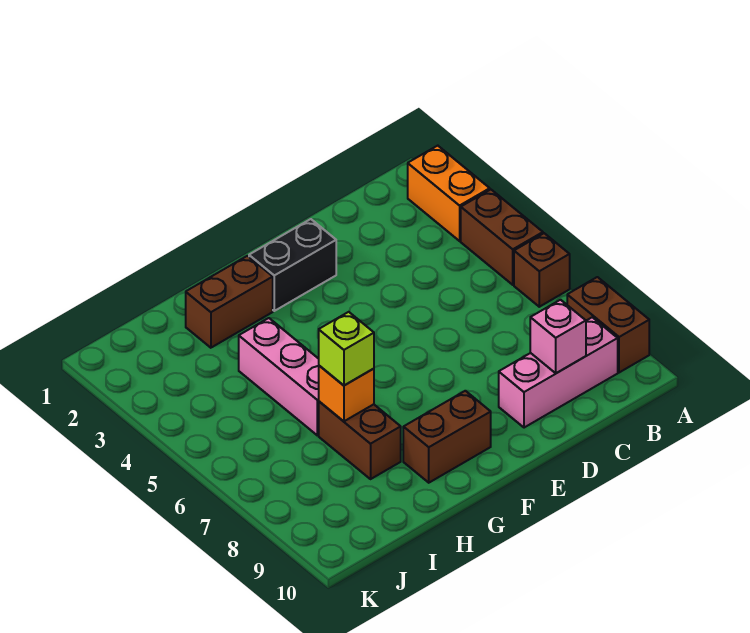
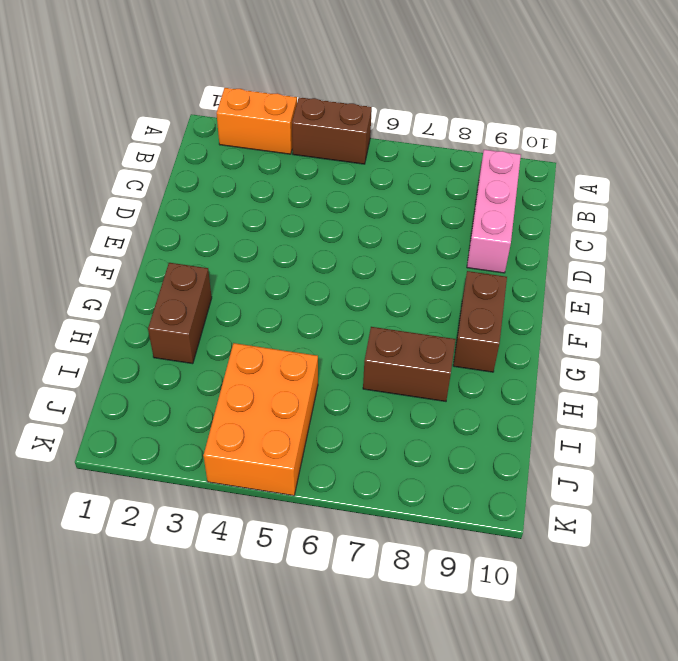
orange brick I4:K5 level 1 -> none
none -> brown brick A6 level 1
none -> brown brick A8:A9 level 1
none -> black brick E2:F2 level 1

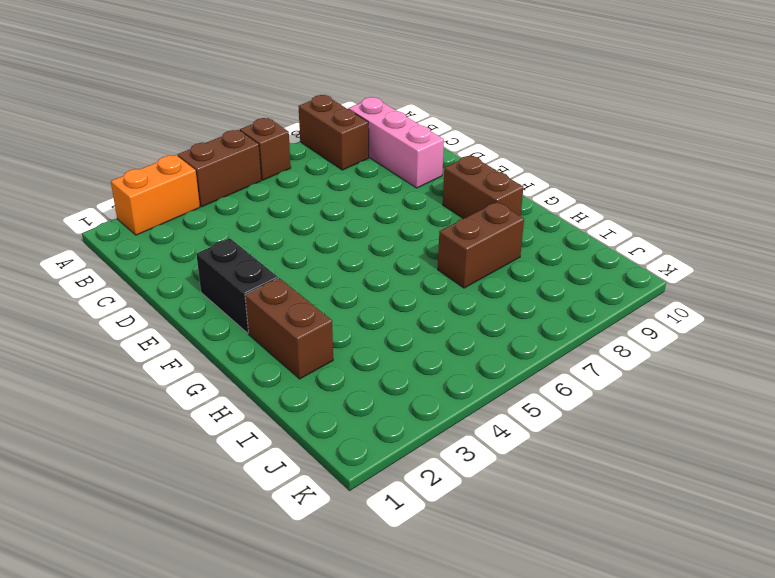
brown brick A8:B8 level 1 -> brown brick A8:A9 level 1
none -> pink brick H4:H6 level 1
none -> pink brick C9 level 2
none -> orange brick H7 level 2

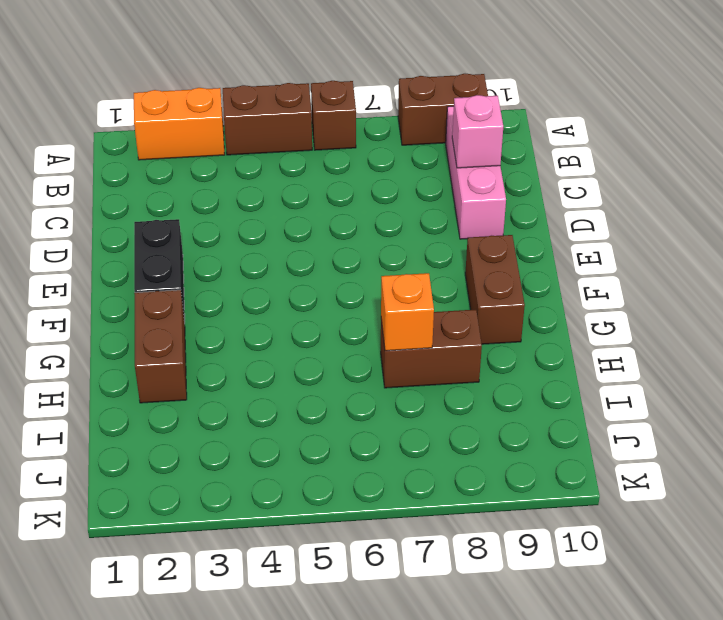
none -> pink brick H4:H6 level 1
none -> lime brick H7 level 3

